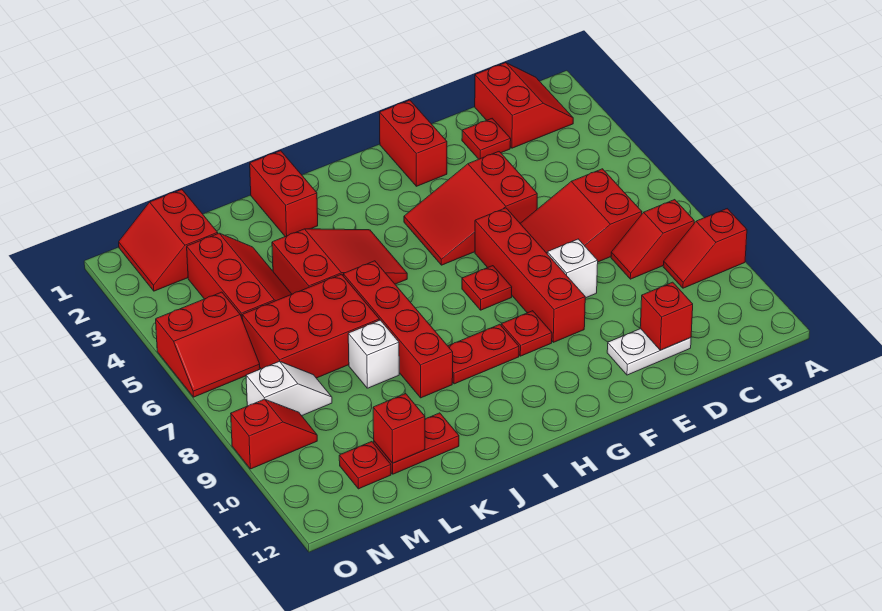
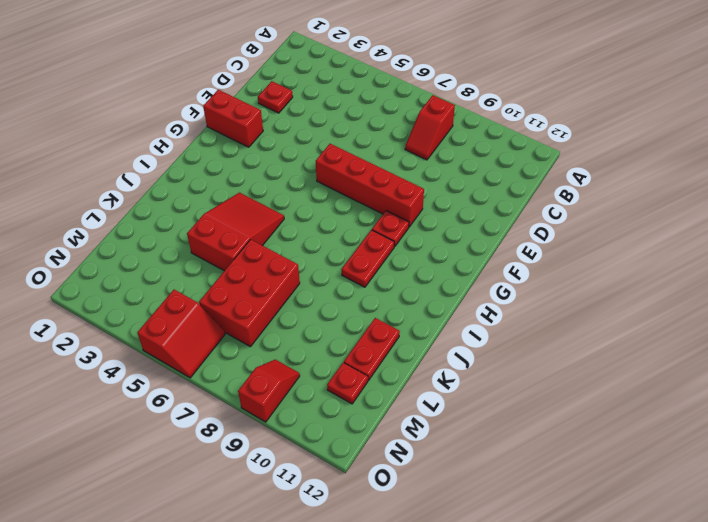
none -> red slope A9:B9 level 1 top A
none -> red slope B1:C2 level 1 top C
none -> red slope C6:E7 level 1 top C

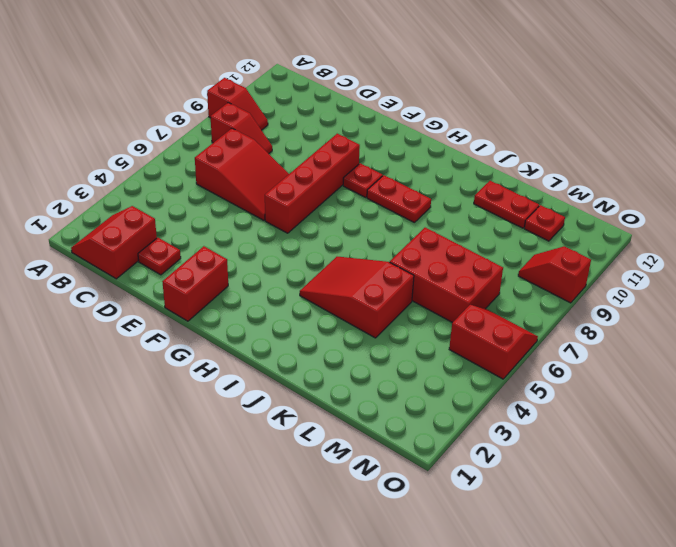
none -> white plate D11:E11 level 1
none -> red slope E4:G5 level 1 top E
none -> white brick E8 level 1

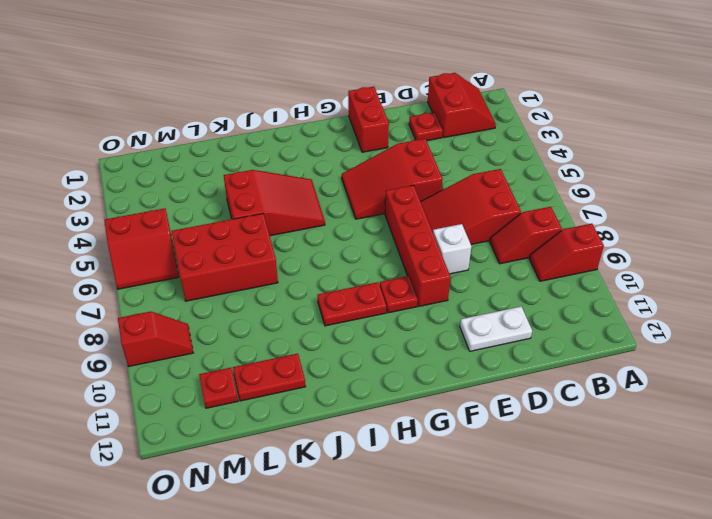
none -> red plate G7 level 1
none -> red brick J1:J2 level 1
none -> red brick J6:J9 level 1

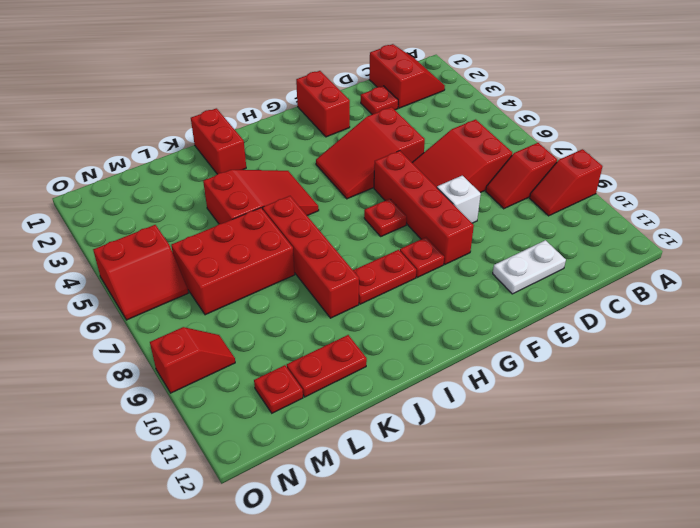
none -> white brick K8 level 1
none -> red slope L3:M5 level 1 top M
none -> red slope M1:N2 level 1 top M

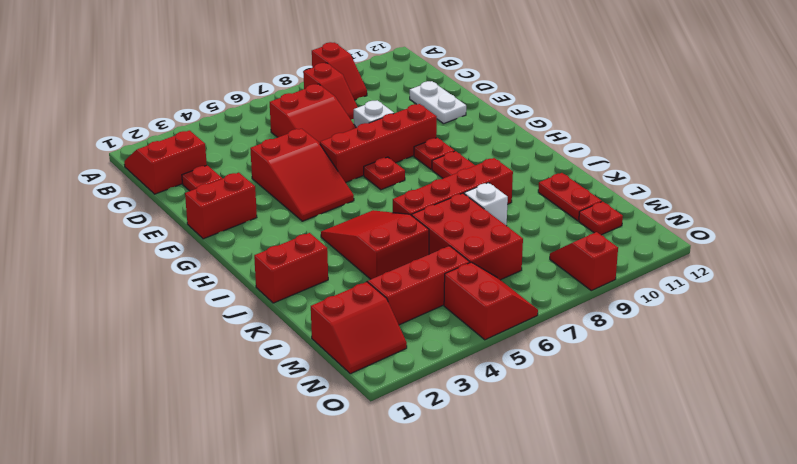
none -> white slope M8:N8 level 1 top N
none -> red brick D11 level 2
none -> red brick L11 level 2

